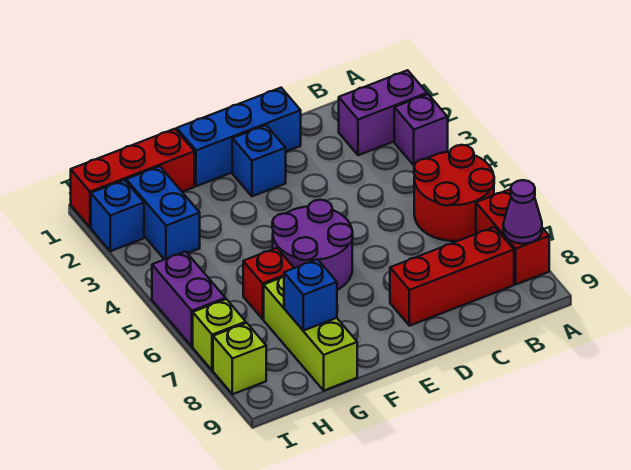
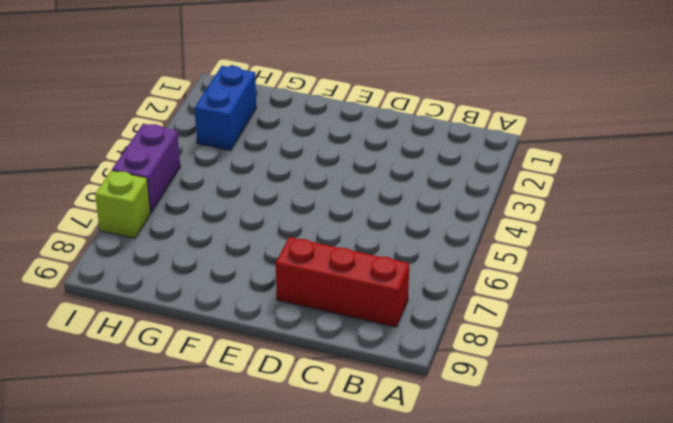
none -> purple brick A2:B2 level 1
none -> purple brick A3 level 1
none -> red round brick A5:B6 level 1

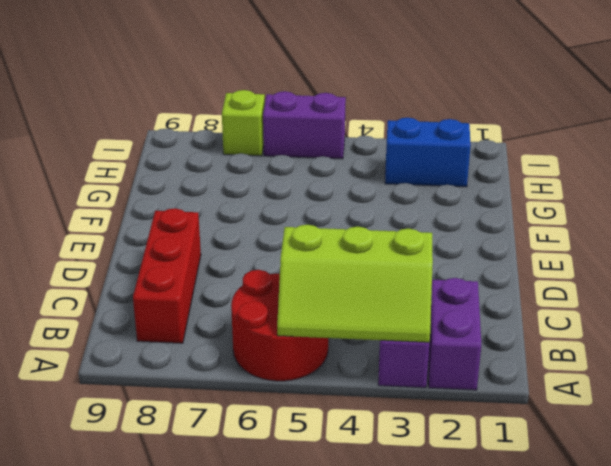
lime slope A3:B5 level 2 top B -> none
none -> red brick A7:A8 level 1
none -> blue brick D1:F1 level 1
none -> blue brick E2 level 1

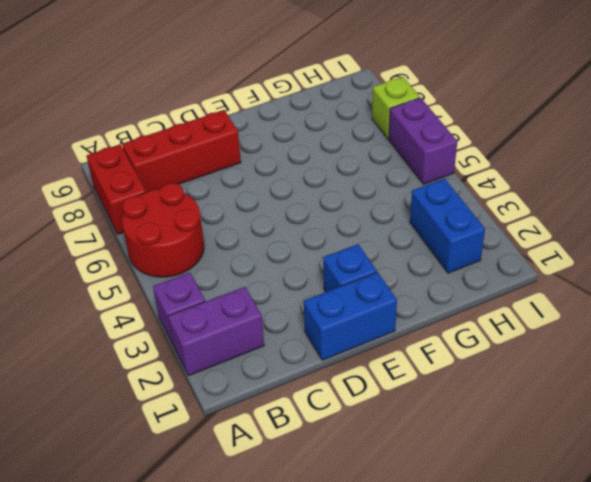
blue brick D1:E1 level 1 -> blue brick D1:F1 level 1
none -> purple round brick E5:F6 level 1
none -> red brick G1:I1 level 1
none -> red brick G6 level 1

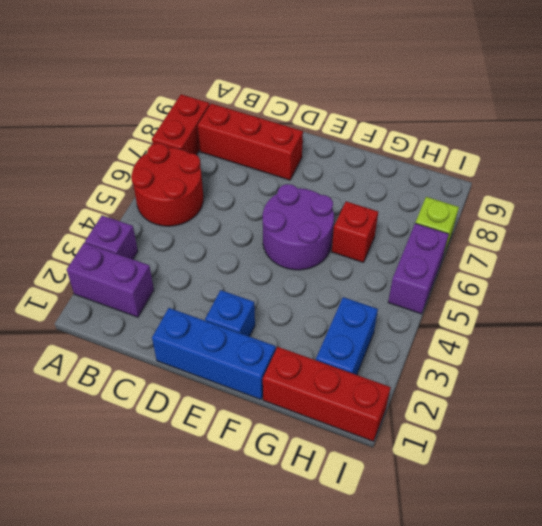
none -> lime brick G7:G9 level 1
none -> blue brick I2 level 1
none -> lime brick I8 level 1

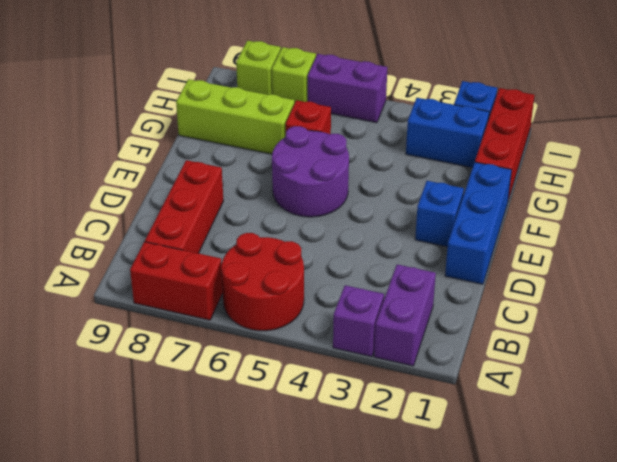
none -> purple cone A8 level 2
none -> blue brick G8 level 2

